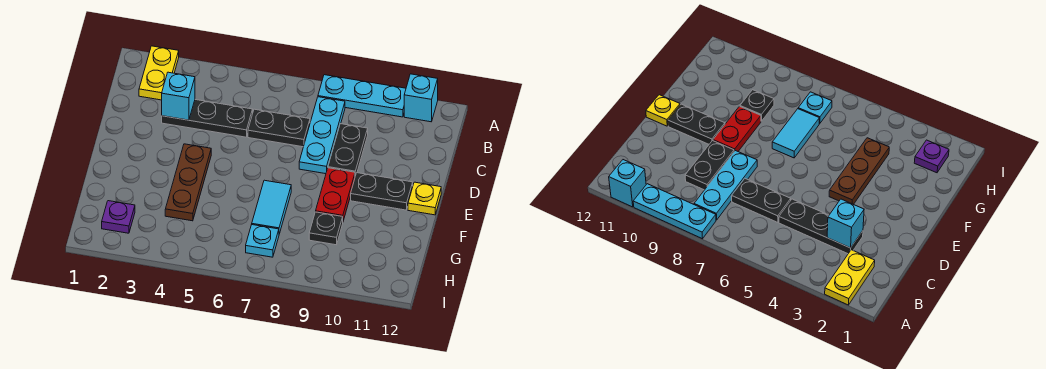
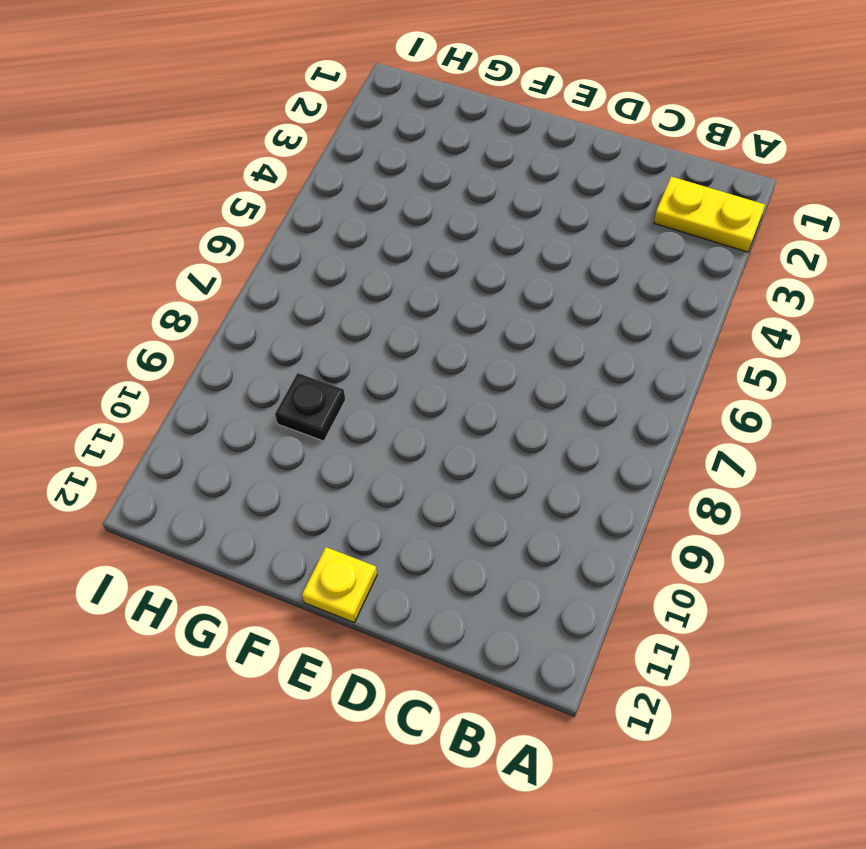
none -> cyan plate A8:A10 level 1
none -> cyan brick A11 level 1
none -> cyan plate B8:D8 level 1

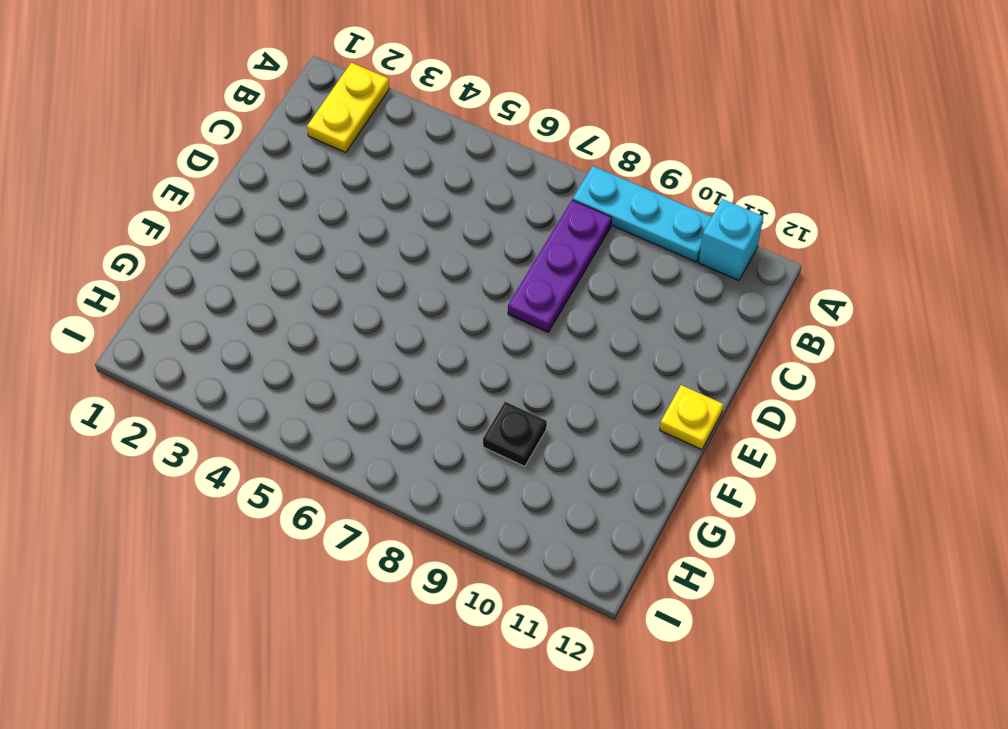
purple plate B8:D8 level 1 -> cyan plate B8:D8 level 1
none -> black plate C3:C5 level 1
none -> black plate C6:C7 level 1
none -> black plate C9:D9 level 1

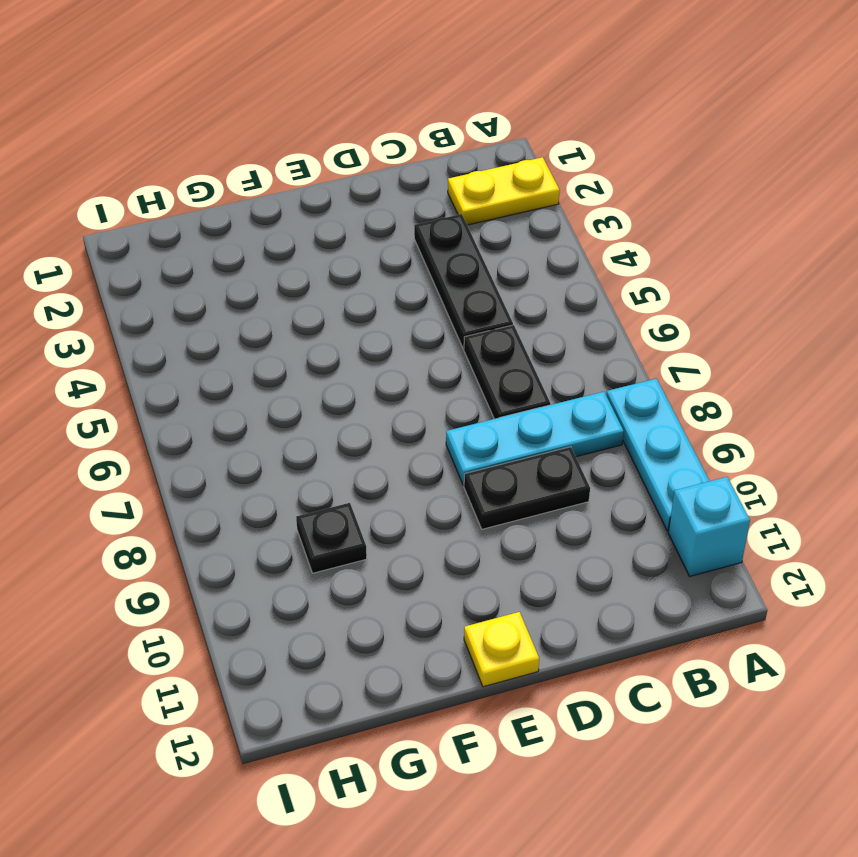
none -> brown plate E4:G4 level 1
none -> red plate E9:F9 level 1
none -> black plate E10:E11 level 1

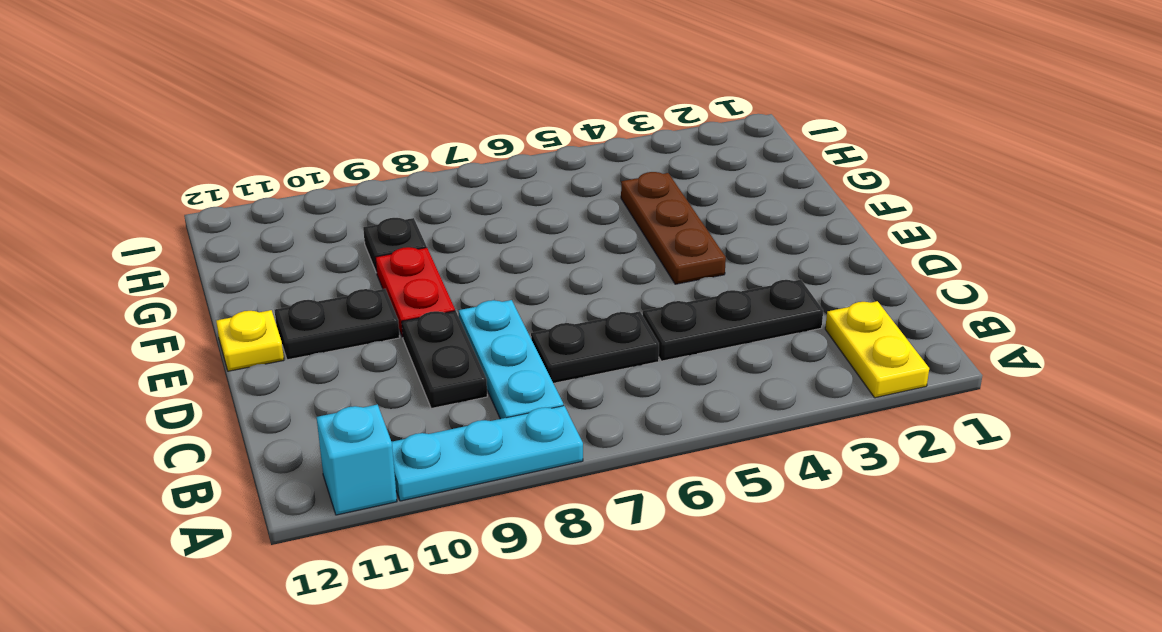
none -> cyan tile F7:G7 level 1
none -> purple plate H2 level 1
none -> cyan plate H7 level 1

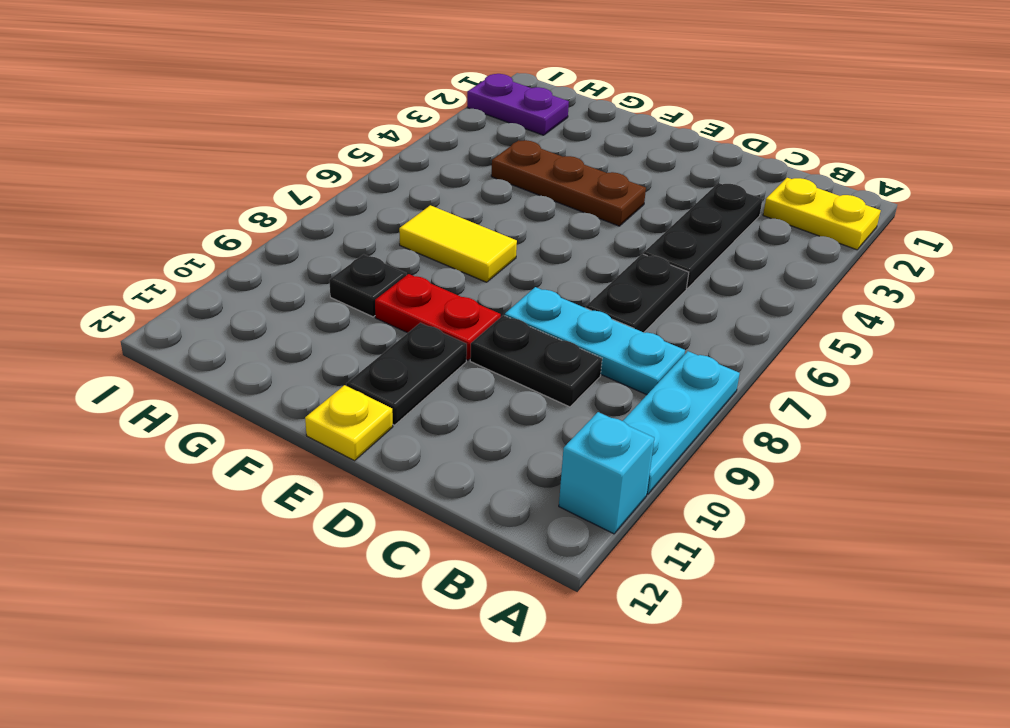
yellow tile F7:G7 level 1 -> cyan tile F7:G7 level 1
purple plate H2:I2 level 1 -> purple plate H2 level 1
none -> cyan plate H7 level 1
none -> cyan brick C3 level 2

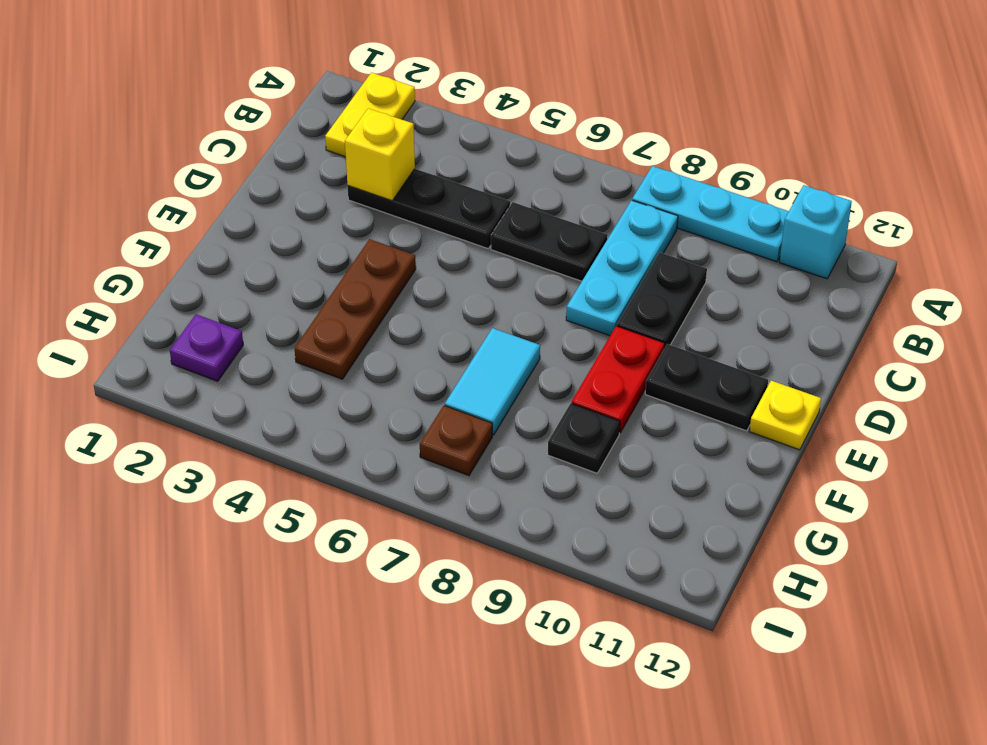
yellow brick C3 level 2 -> cyan brick C3 level 2
brown plate H7 level 1 -> cyan plate H7 level 1

